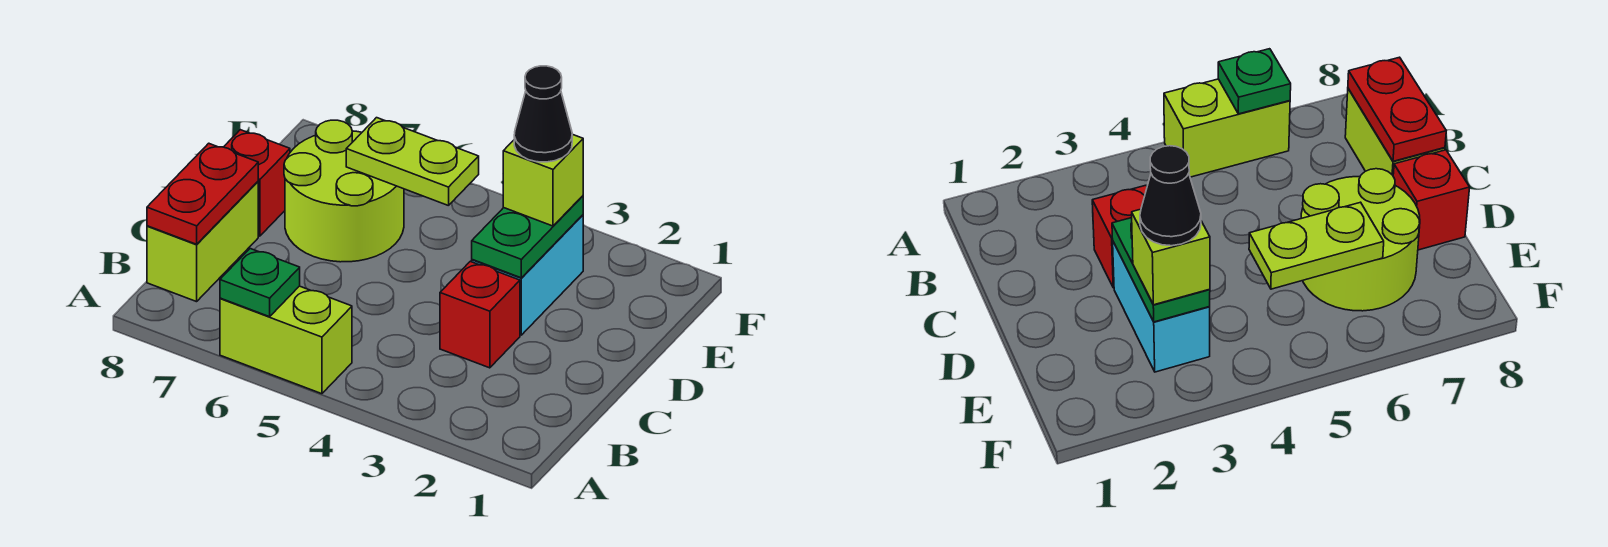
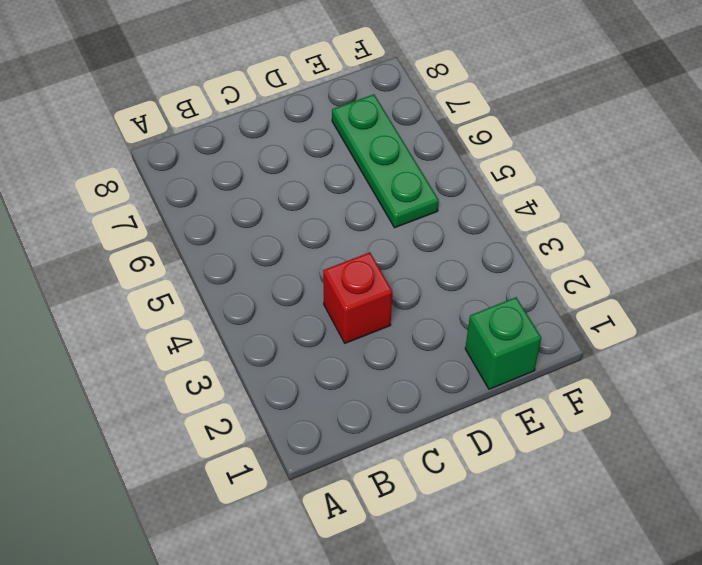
green brick E1 level 1 -> none
green plate E5:E7 level 1 -> lime round brick D6:E7 level 1
none -> lime brick A5:A6 level 1
none -> lime brick B8:C8 level 1
none -> cyan brick D3:E3 level 1

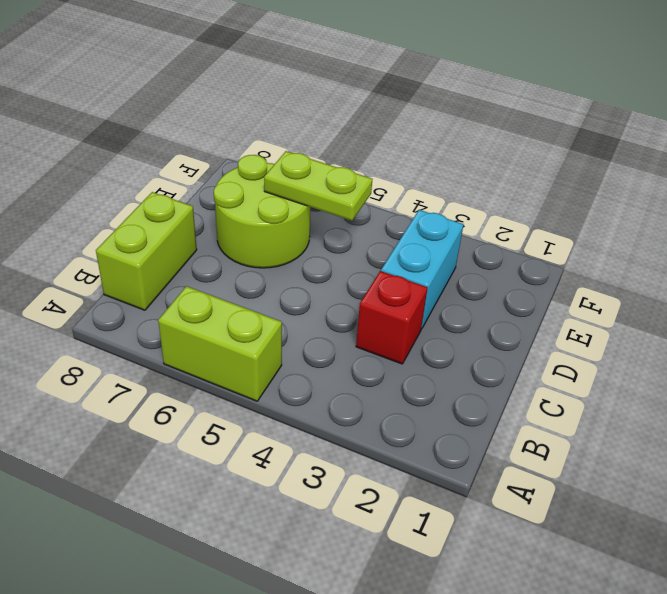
none -> red brick D8 level 1
none -> green plate A6 level 2
none -> red plate B8:C8 level 2

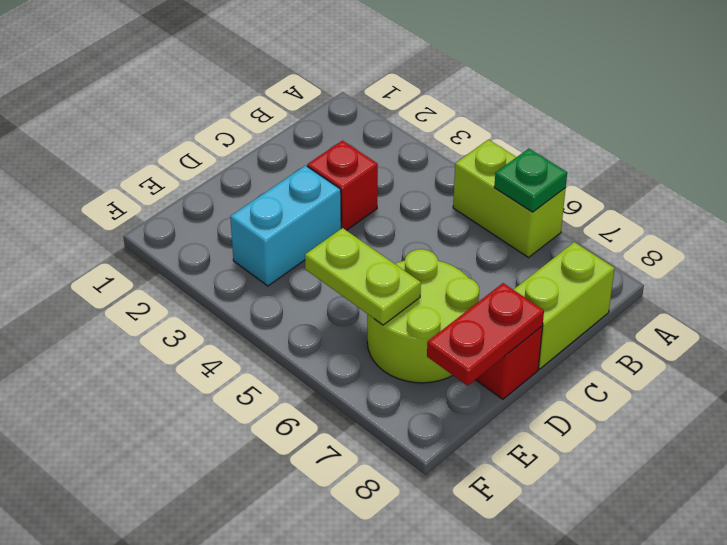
red plate D8:E8 level 2 -> red plate B8:C8 level 2
none -> green plate D3:E3 level 2
none -> lime brick E3 level 3
none -> black cone E3 level 4

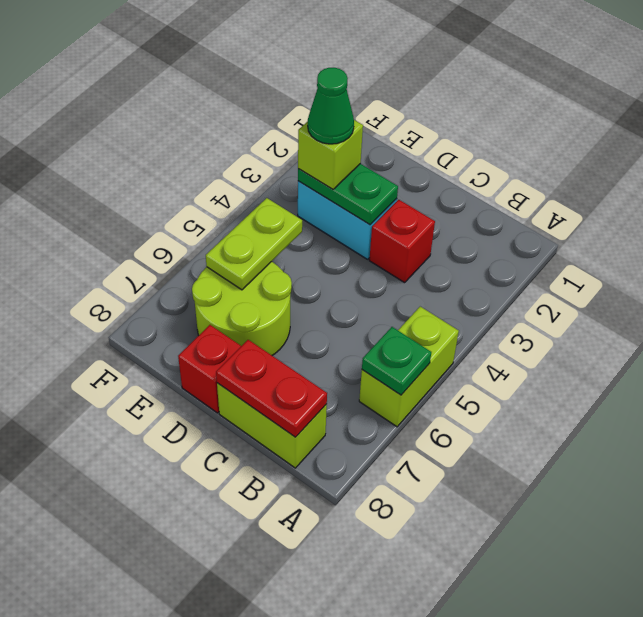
green cone E3 level 4 -> black cone E3 level 4

